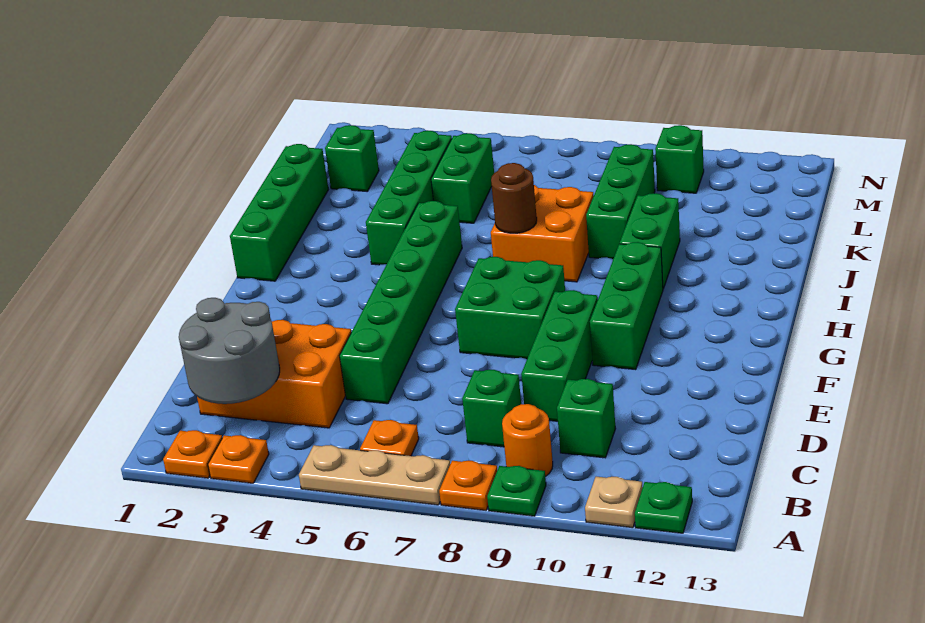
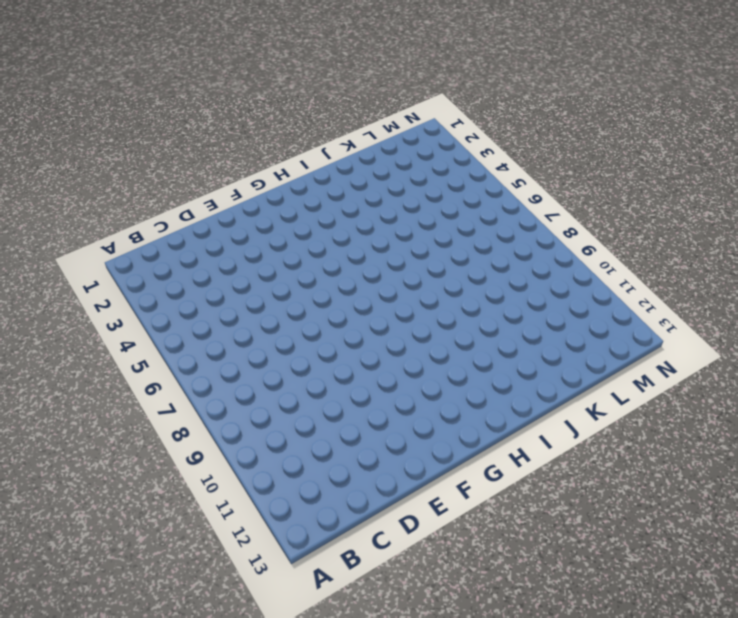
none -> orange plate A2 level 1
none -> orange plate A3 level 1
none -> tan plate A5:A7 level 1

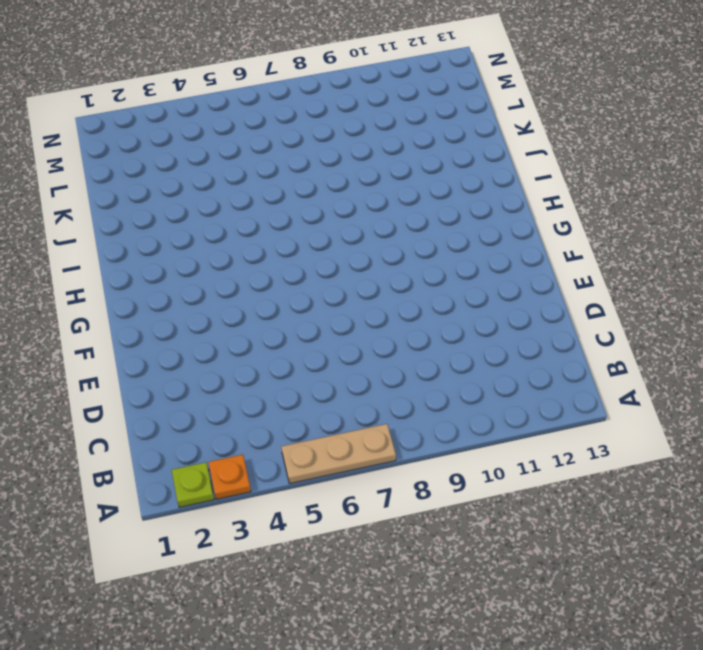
lime plate A2 level 1 -> orange plate A2 level 1
none -> orange plate A8 level 1
none -> green plate A9 level 1
none -> tan plate A11 level 1

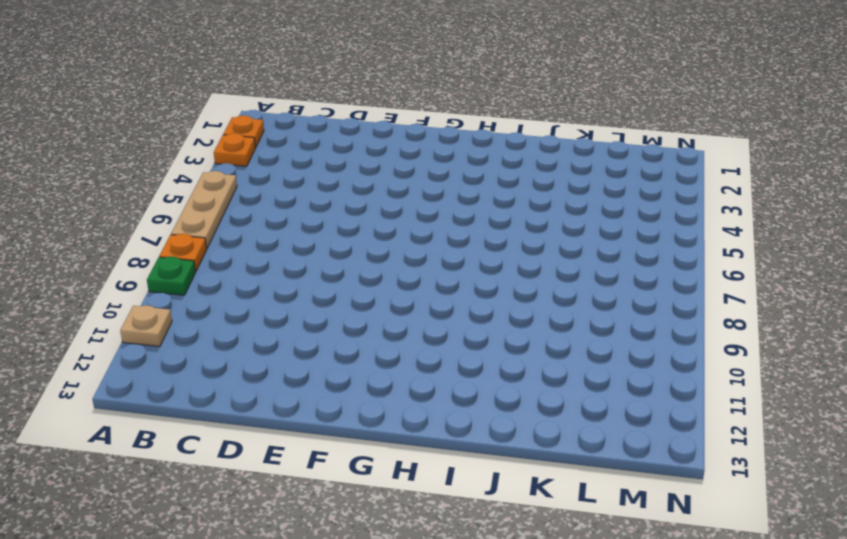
none -> green plate A12 level 1
none -> orange plate B6 level 1
none -> orange round brick B9 level 1

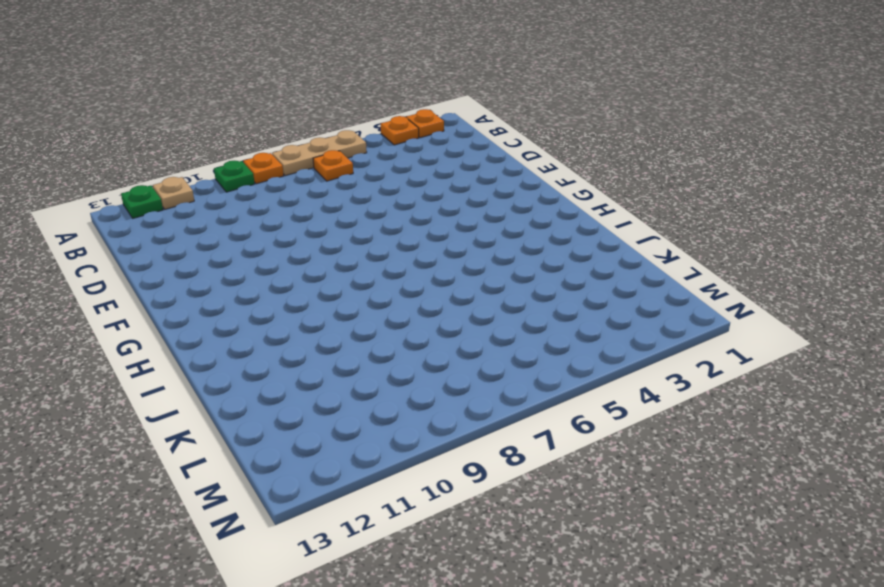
none -> orange round brick B9 level 1
none -> orange brick C2:D4 level 1
none -> green brick C8 level 1

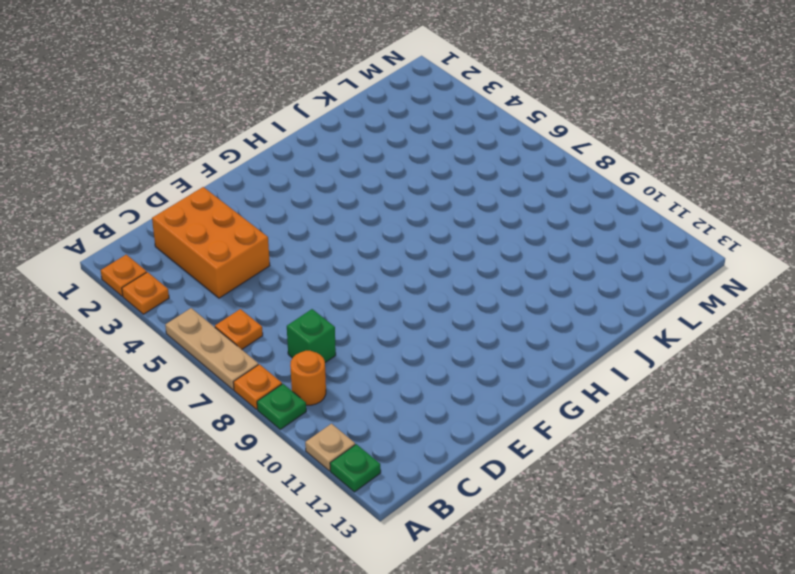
none -> green brick C10 level 1
none -> green brick D5:I5 level 1
none -> green brick D9:F9 level 1

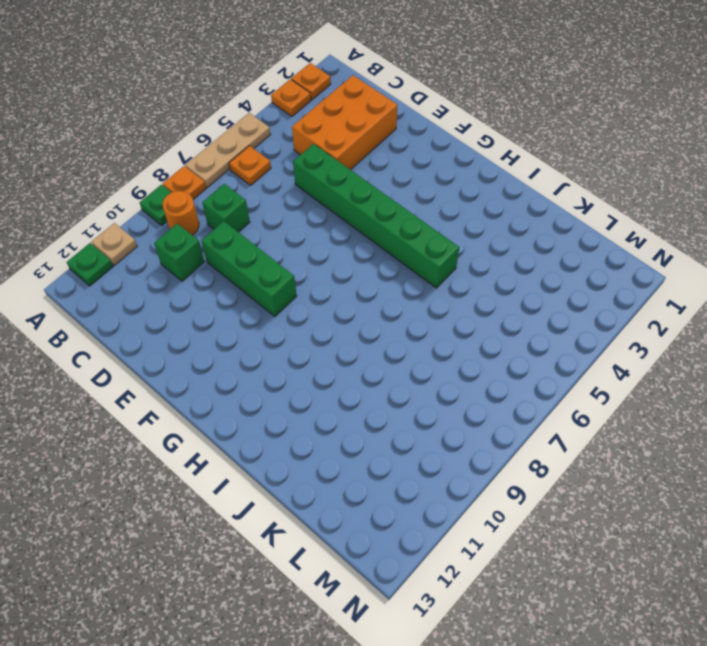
none -> green brick F7:G8 level 1
none -> green brick F10:H10 level 1
none -> green brick H1:K1 level 1

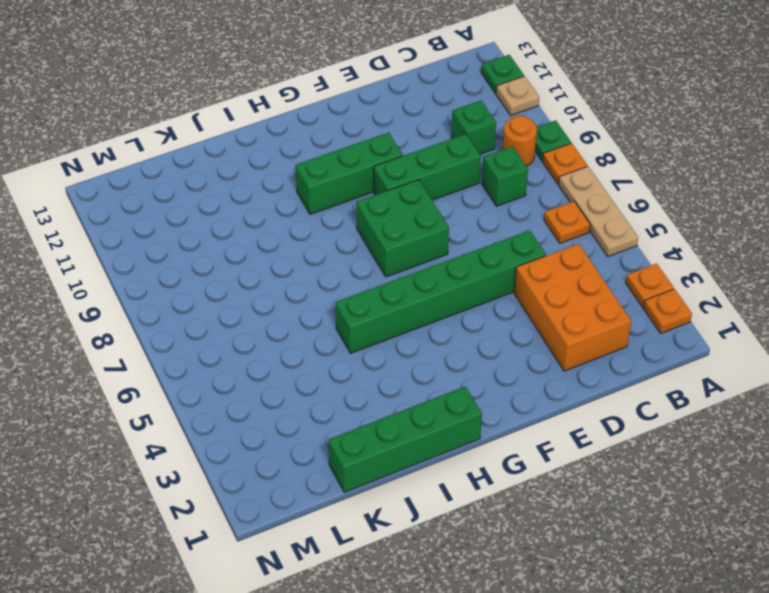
none -> green brick I4:L4 level 1
none -> orange brick I7:J8 level 1
none -> green brick I10:J10 level 1

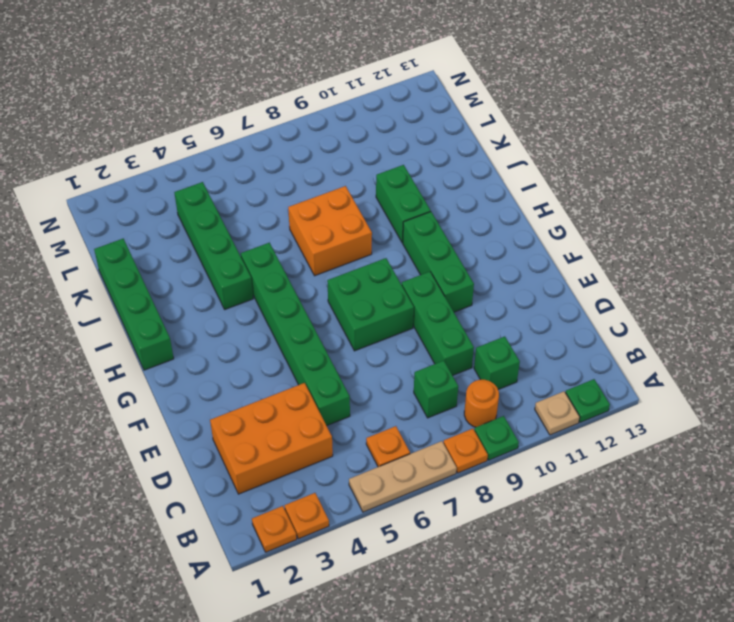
none -> green brick J9:L9 level 1
none -> green brick K5:L5 level 1
none -> green brick L2 level 1

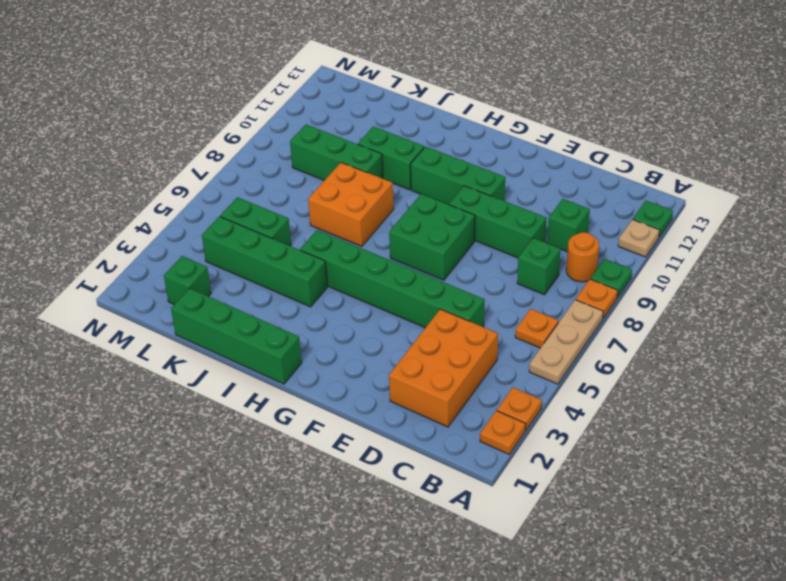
none -> green brick M10 level 1
none -> grey round brick B2:C3 level 2
none -> brown round brick I7 level 2

